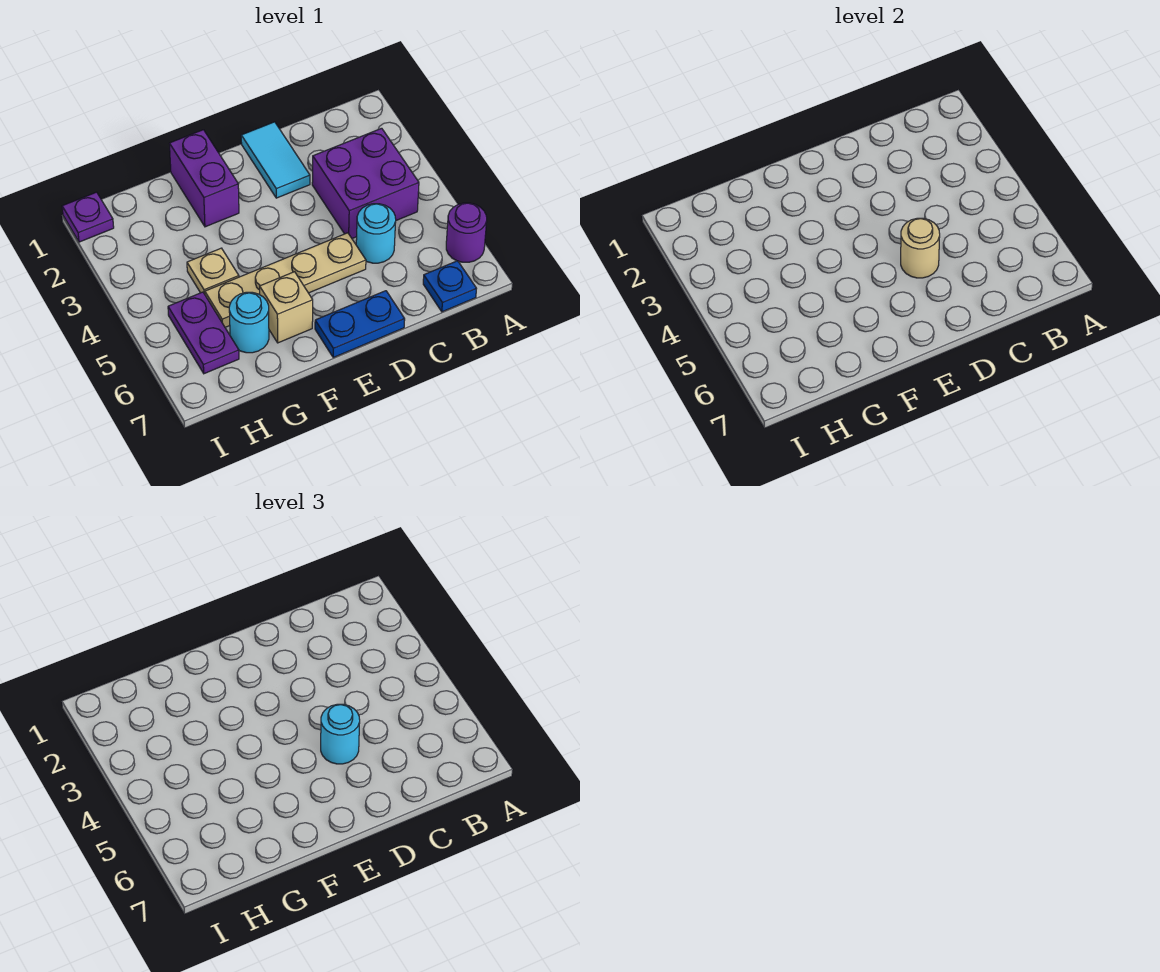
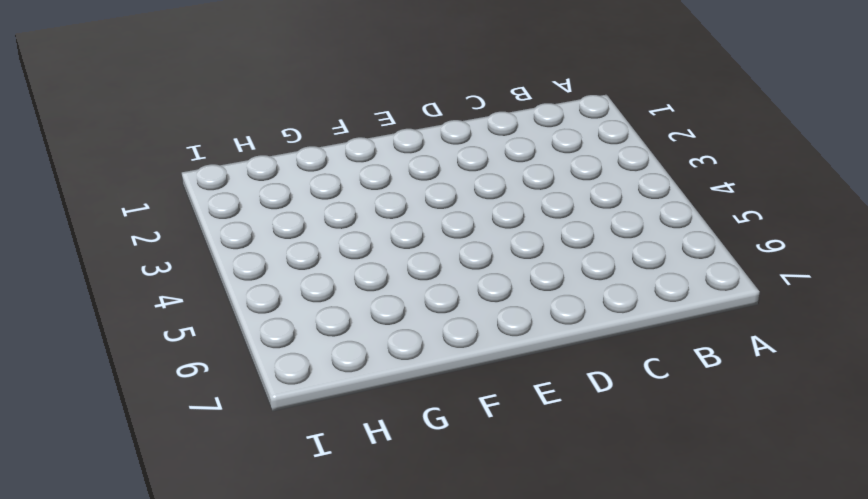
none -> purple round brick A6 level 1
none -> purple brick B3:C4 level 1
none -> blue plate B7 level 1

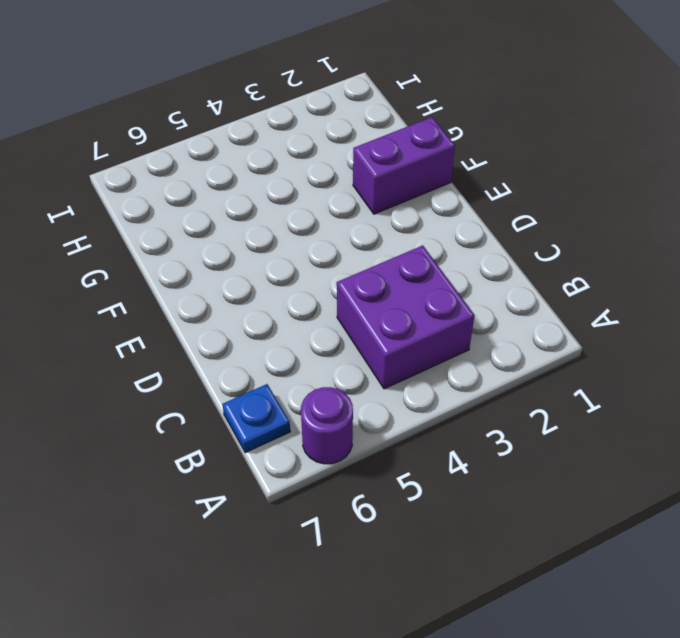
none -> cyan round brick C5 level 1
none -> cyan tile D1:D2 level 1
none -> tan plate D5:G5 level 1

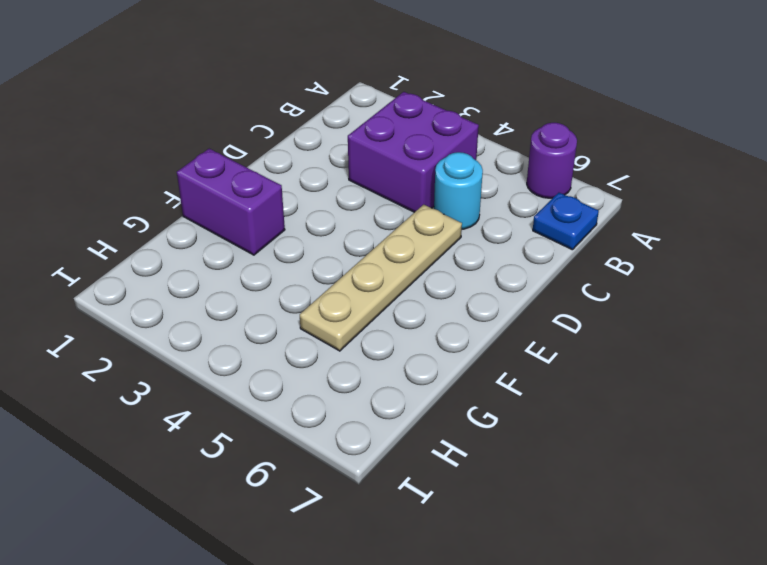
none -> cyan tile D1:D2 level 1
none -> blue plate D7:E7 level 1
none -> tan brick F6 level 1

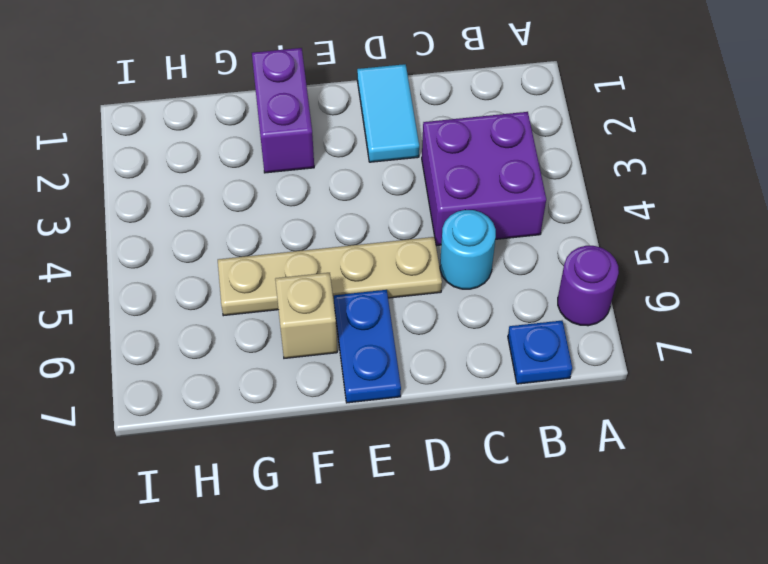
blue plate E6:E7 level 1 -> blue plate D7:E7 level 1
none -> tan plate G4 level 1
none -> cyan round brick G6 level 1
none -> purple plate H5:H6 level 1

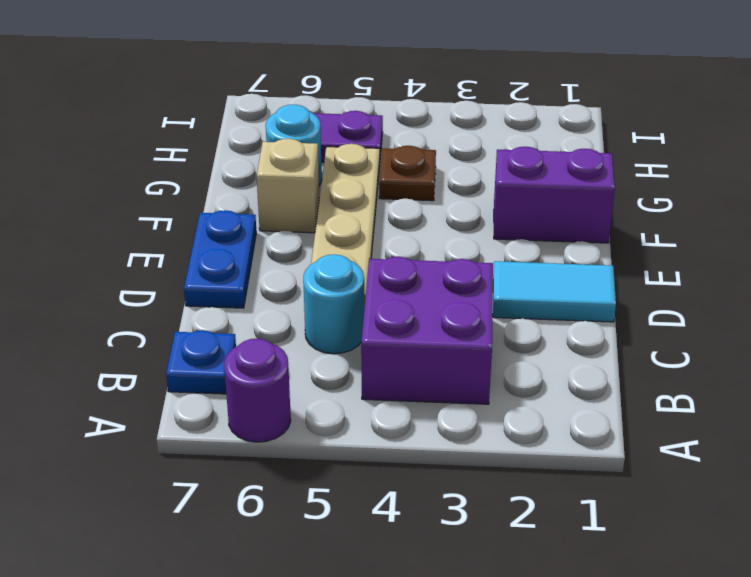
brown plate G4 level 1 -> tan plate G4 level 1
none -> purple plate I1 level 1
none -> tan round brick D5 level 2
none -> cyan round brick D5 level 3

